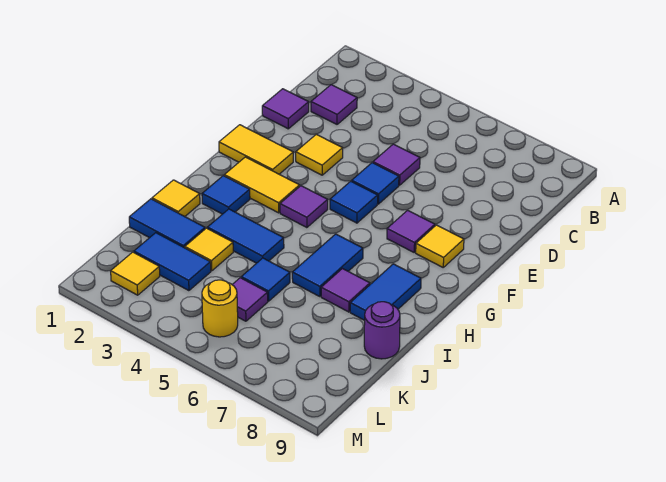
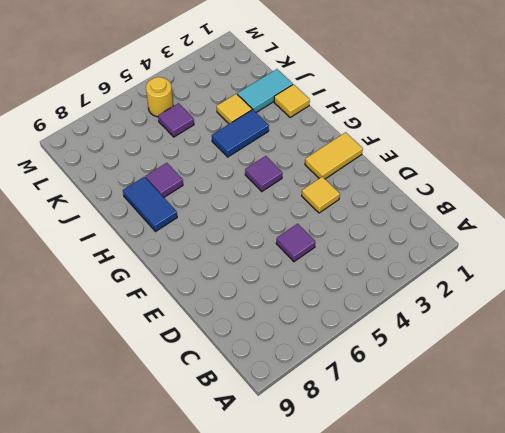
cyan tile J1:J2 level 1 -> blue tile J1:J2 level 1
none -> purple tile C2 level 1
none -> purple tile D1 level 1
none -> blue tile E5 level 1

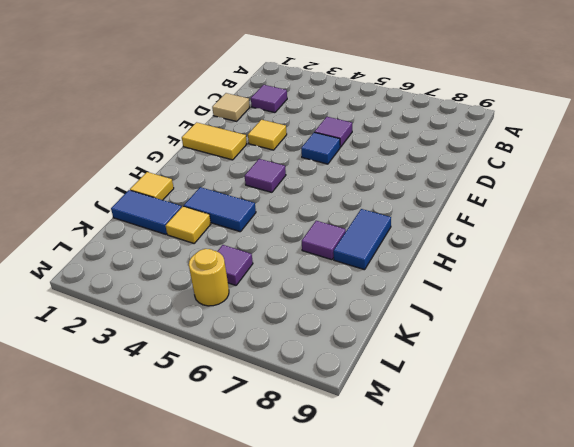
tan tile D1 level 1 -> purple tile D1 level 1
none -> blue tile F5 level 1
none -> purple tile F7 level 1
none -> yellow tile F8 level 1

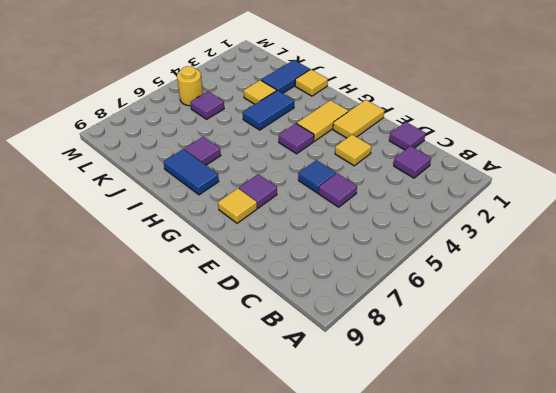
none -> blue tile F5 level 1
none -> blue tile H2 level 1
none -> blue tile H6:I6 level 1

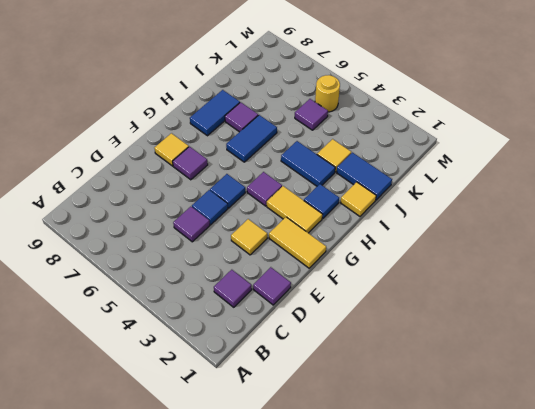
none -> blue tile J5 level 1
none -> purple round brick J9 level 1
none -> blue tile K2:K3 level 1

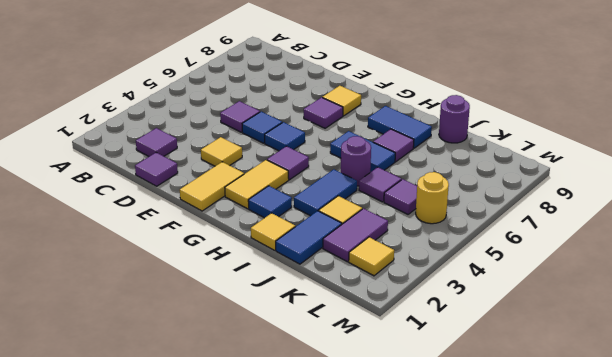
purple round brick I5 level 1 -> none
purple tile J5 level 1 -> blue tile J5 level 1
purple tile K2:K3 level 1 -> blue tile K2:K3 level 1

